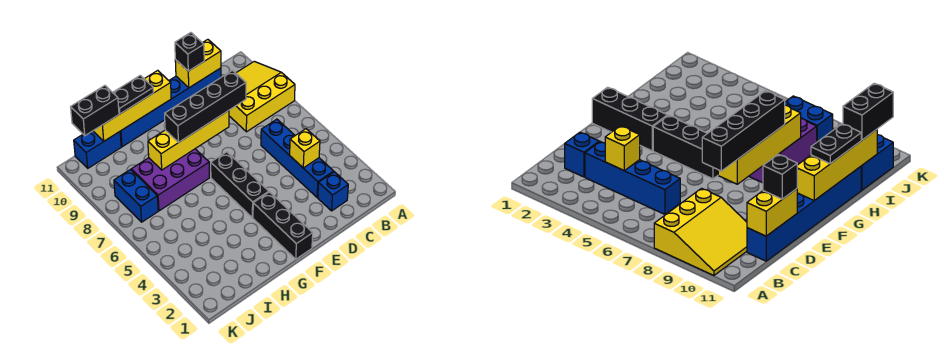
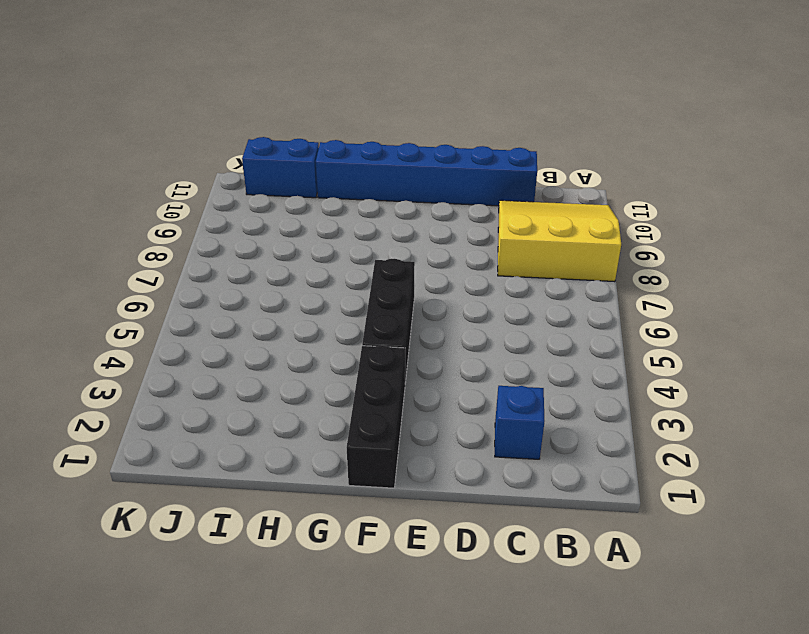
none -> blue brick C3:C6 level 1
none -> purple brick G7:I8 level 1
none -> blue brick J7:J8 level 1

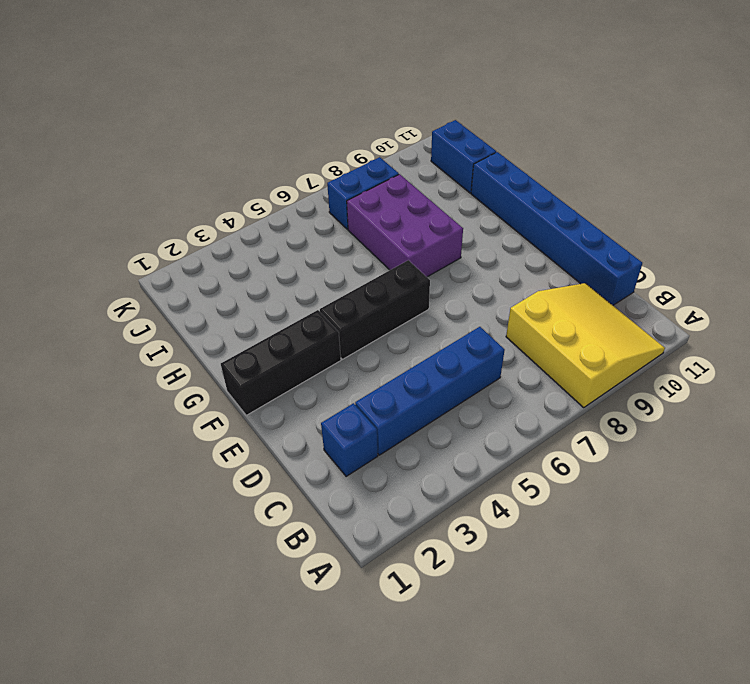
none -> yellow brick C4 level 2
none -> yellow brick C11:D11 level 2
none -> yellow brick E8:H8 level 2

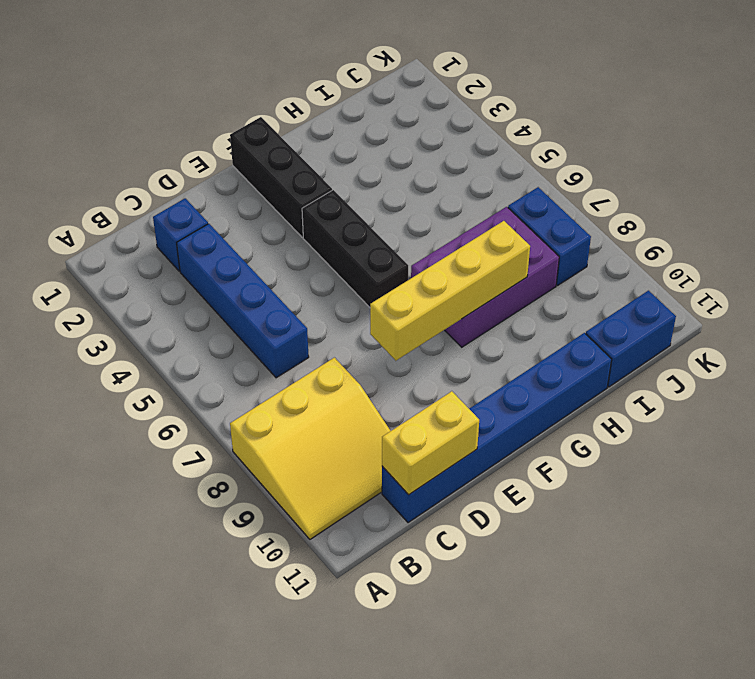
none -> yellow brick C4 level 2
none -> yellow brick F11:I11 level 2
none -> black brick D8:G8 level 3

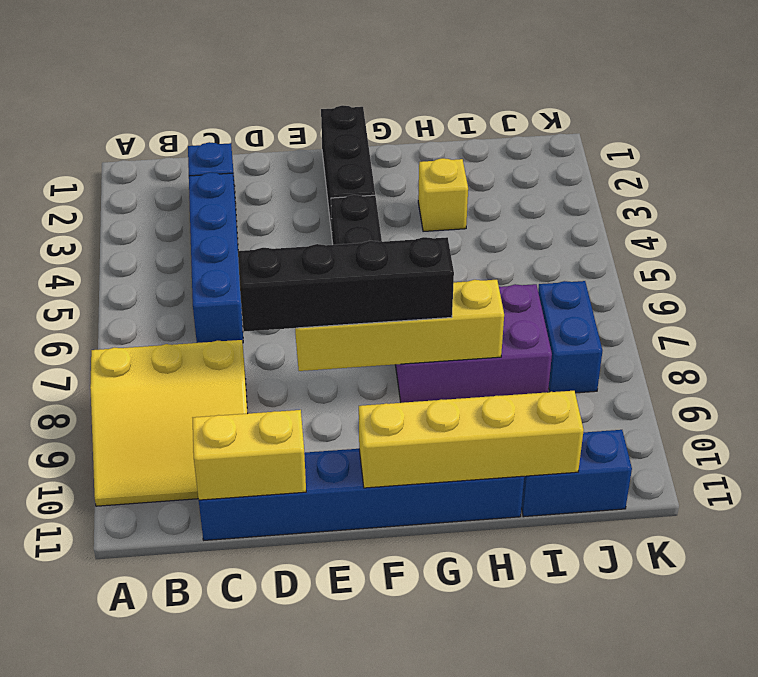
yellow brick H3 level 1 -> yellow brick C4 level 2
none -> black brick D11 level 3
none -> black plate G11:H11 level 3
none -> black brick I11:J11 level 3

